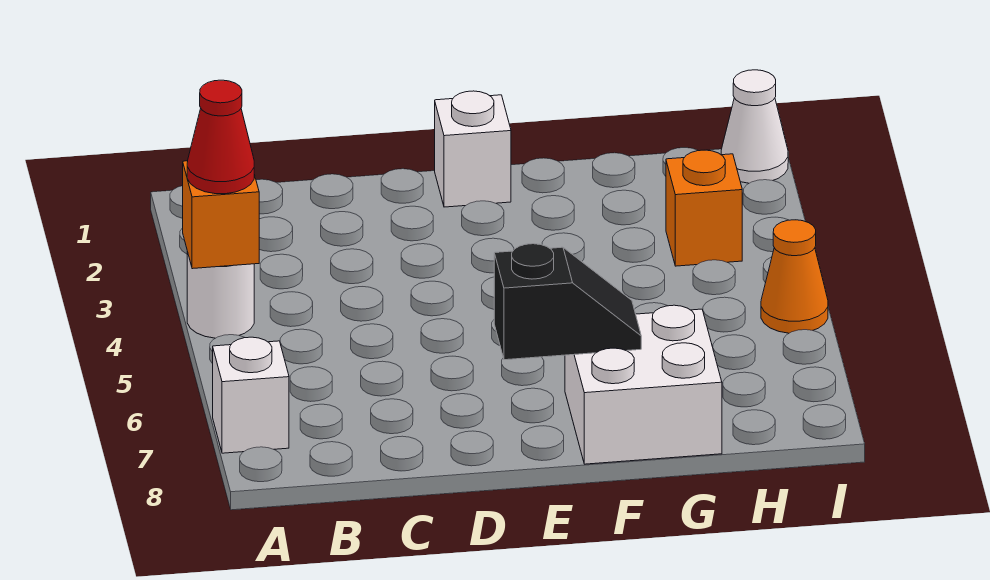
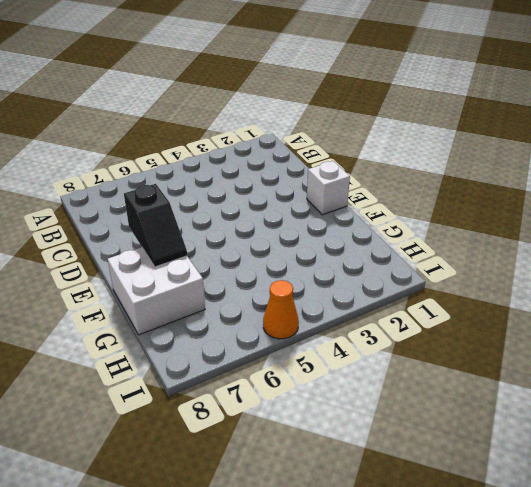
none -> white round brick A4 level 1
none -> white brick A7 level 1

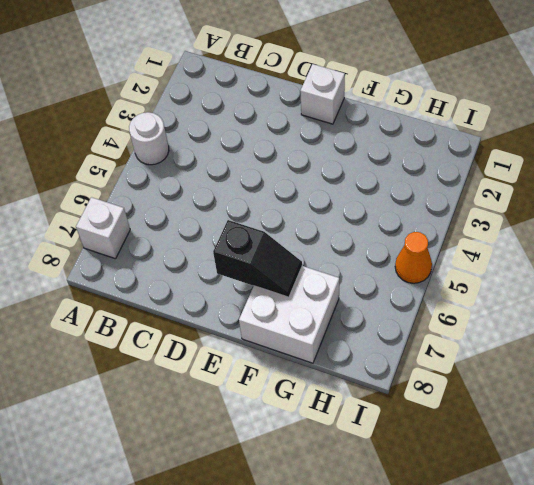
none -> orange brick H3 level 1
none -> white cone I1 level 1

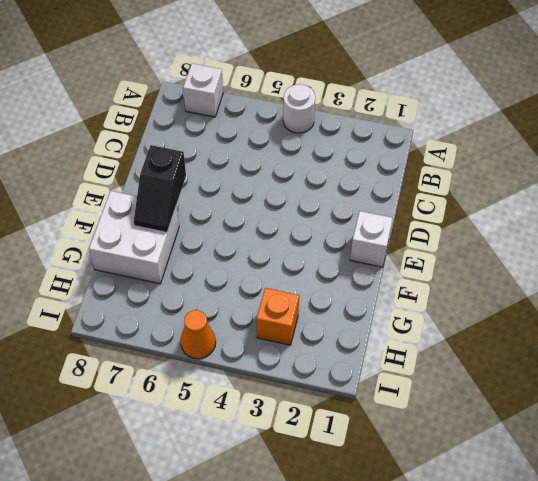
none -> white cone I1 level 1
none -> orange brick A4 level 2

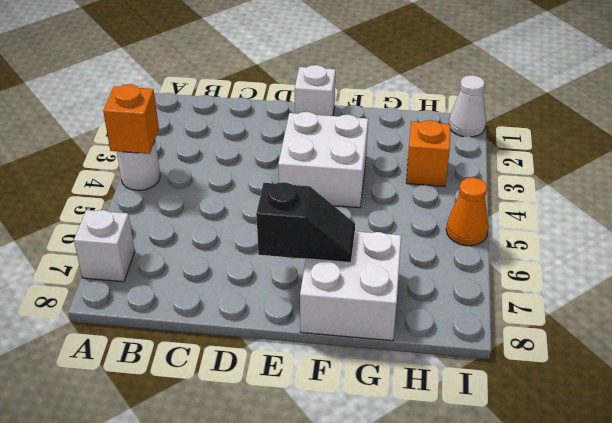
white brick E3:F4 level 1 -> none
none -> red cone A4 level 3

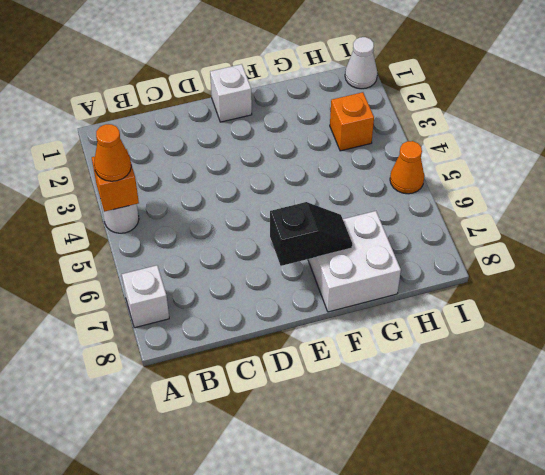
orange cone A4 level 3 -> red cone A4 level 3

